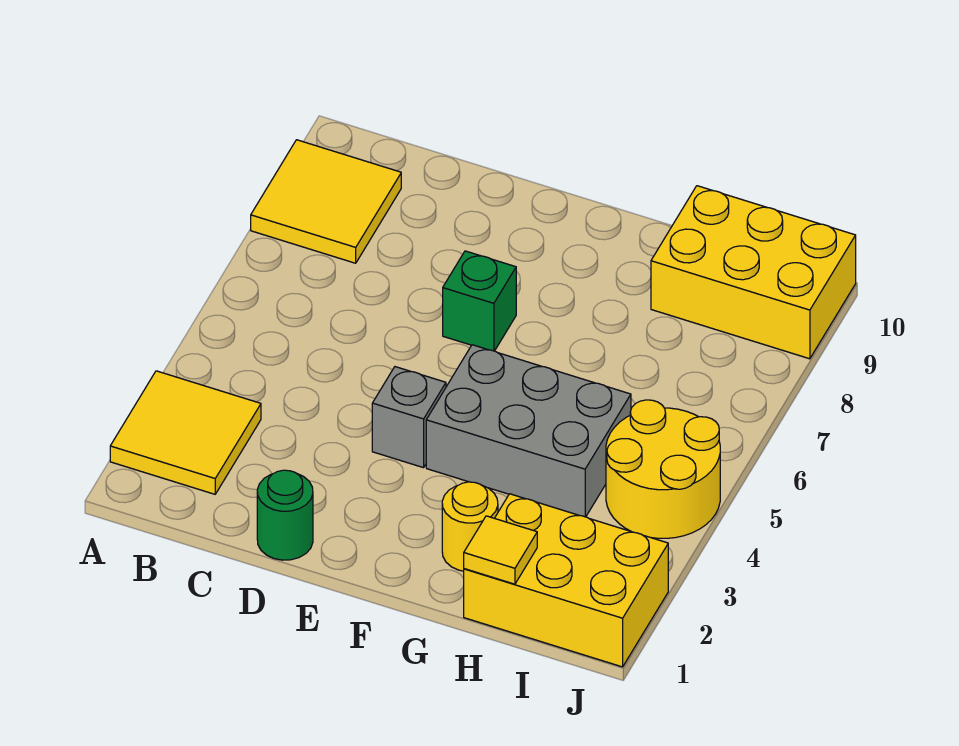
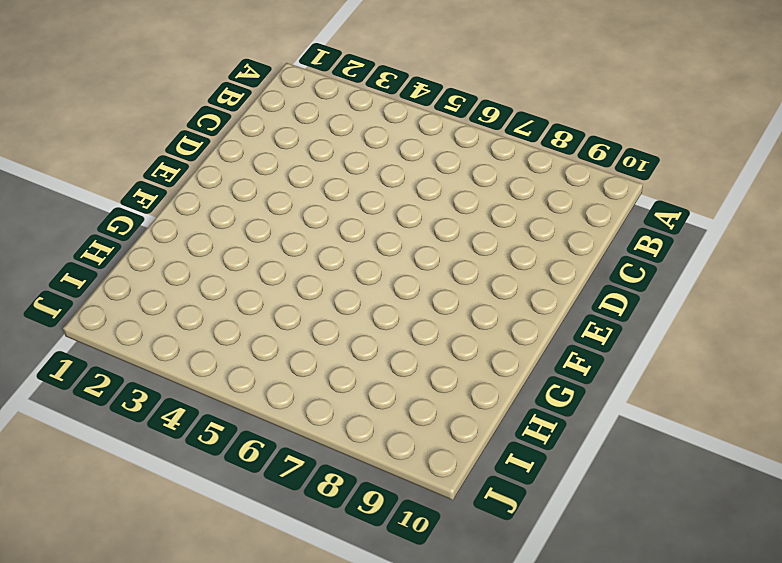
none -> yellow tile A2:B3 level 1
none -> yellow tile A8:B9 level 1

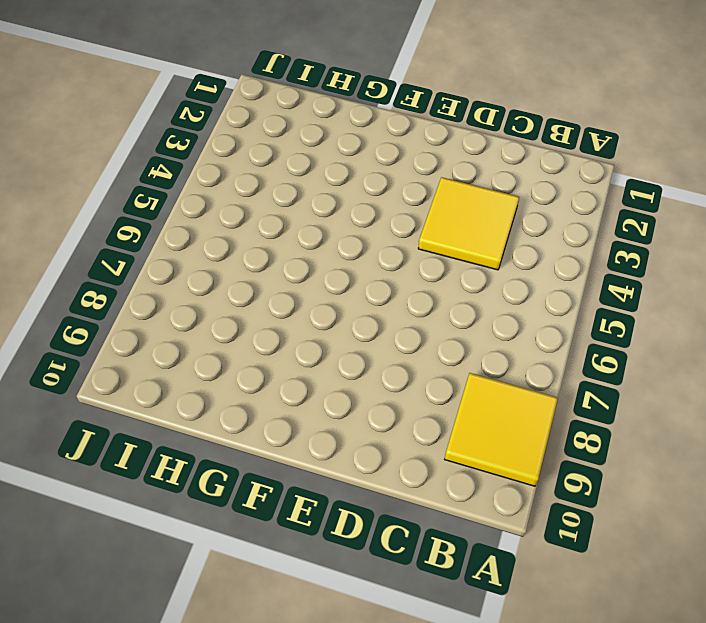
yellow tile C3:D4 level 1 -> yellow tile A2:B3 level 1
none -> green round brick D1 level 1
none -> grey brick E4 level 1

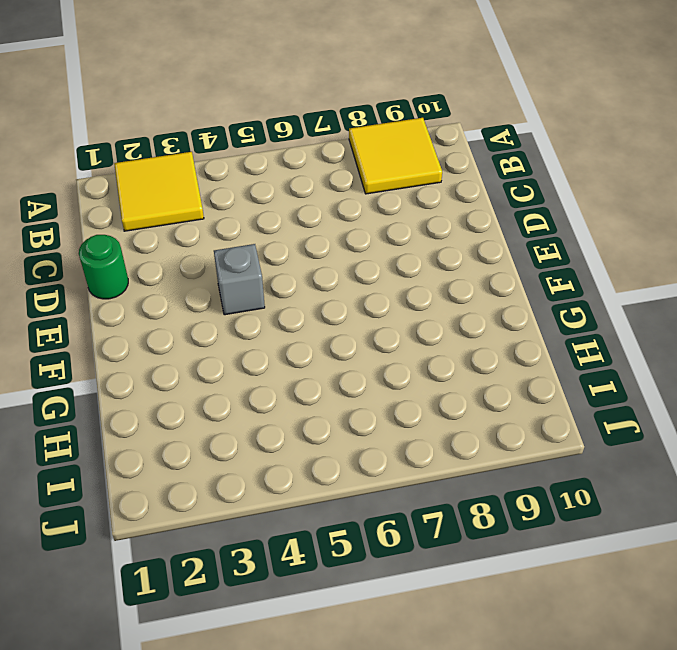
none -> green brick E7 level 1
none -> grey brick F4:H5 level 1

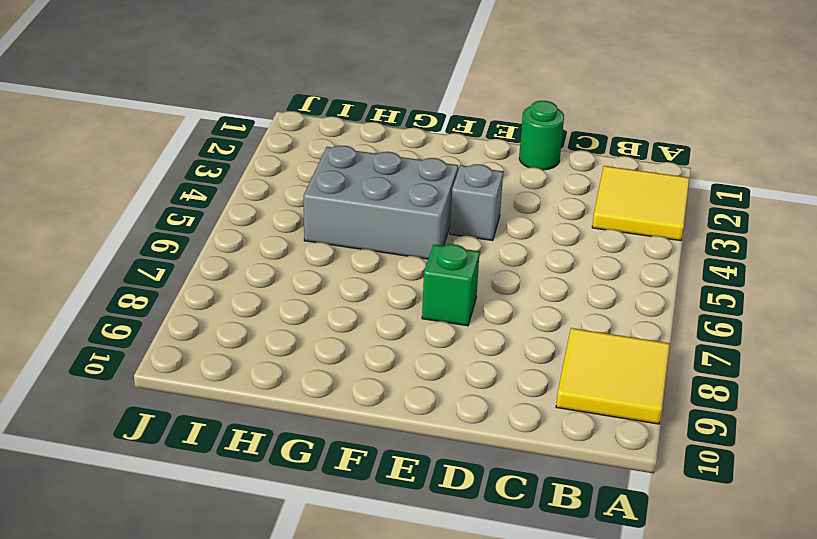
none -> yellow round brick G2 level 1
none -> yellow brick H1:J2 level 1

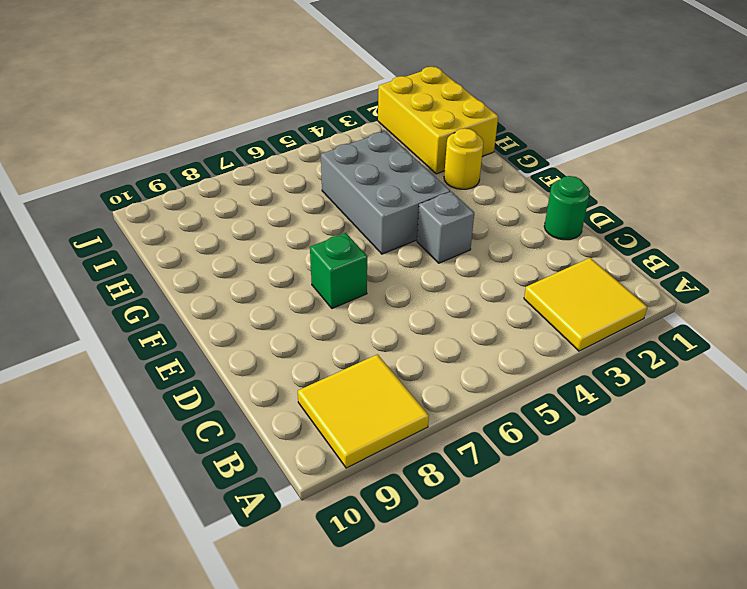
none -> yellow brick H9:J10 level 1
none -> yellow round brick I4:J5 level 1

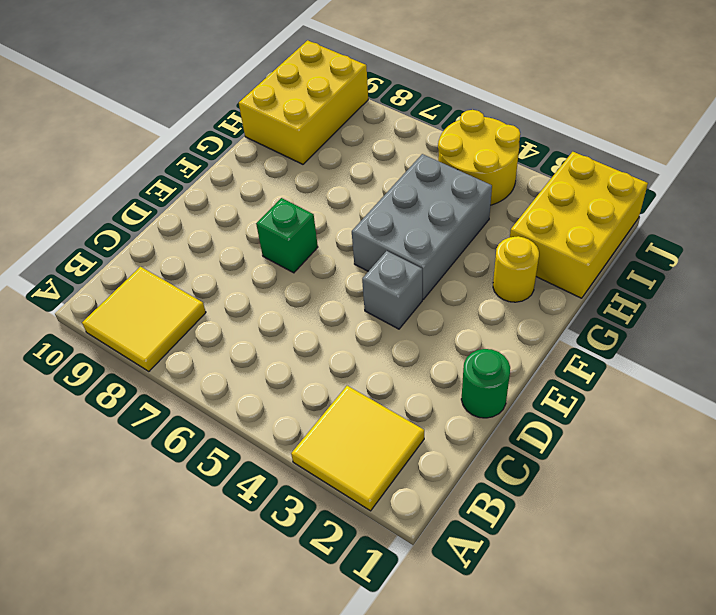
none -> yellow tile H1 level 2

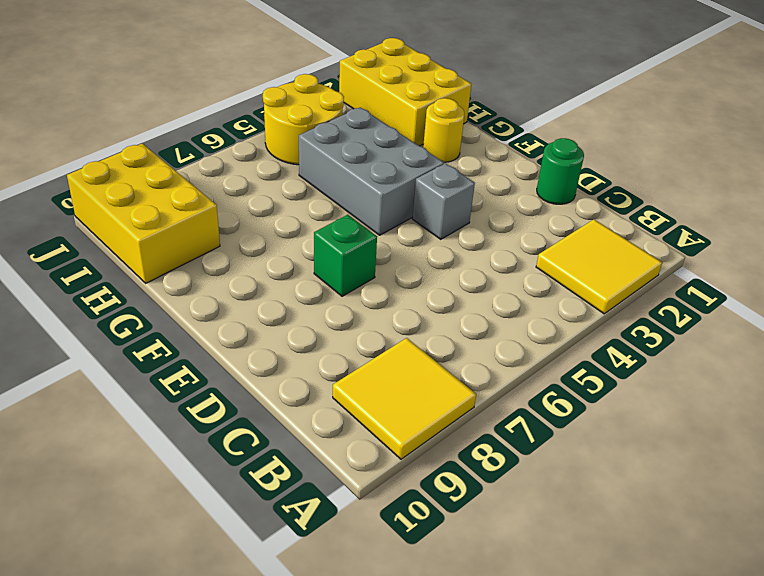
none -> yellow tile H1 level 2

